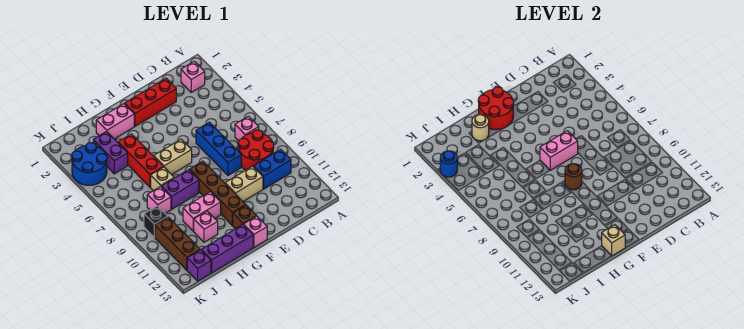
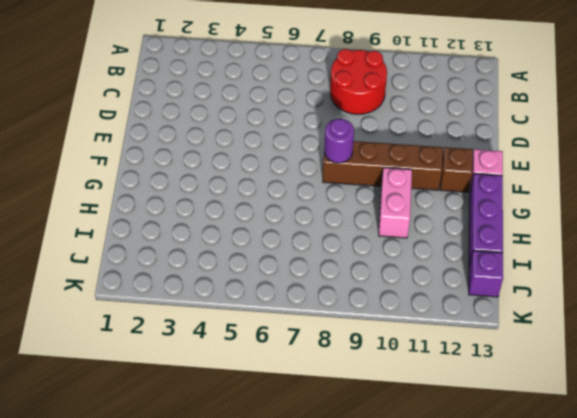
purple round brick F8 level 2 -> brown round brick F8 level 2
none -> pink brick B2 level 1
none -> pink brick B7 level 1
none -> blue brick B10:C10 level 1
none -> red brick D2:F2 level 1

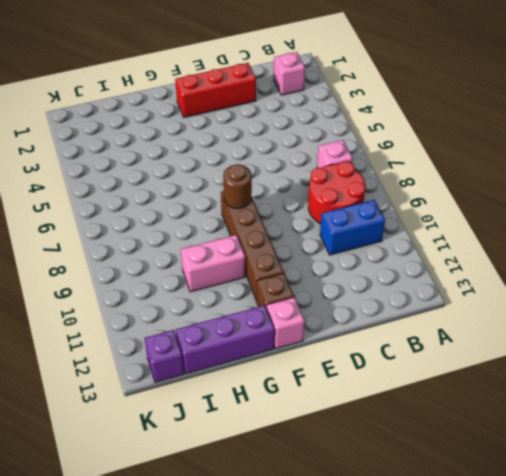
none -> blue brick D6:D8 level 1
none -> tan brick D10:E10 level 1
none -> tan brick F6:G6 level 1
none -> pink brick G2:H2 level 1

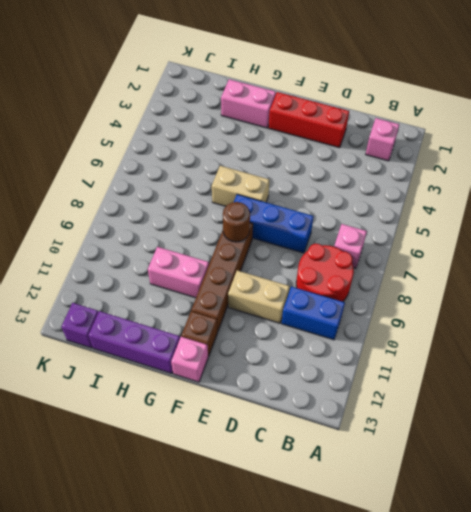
blue brick D7:F7 level 1 -> blue brick D6:D8 level 1
none -> purple brick G8:H8 level 1
none -> red brick H4:H6 level 1
none -> tan brick H7 level 1
none -> pink brick H11 level 1

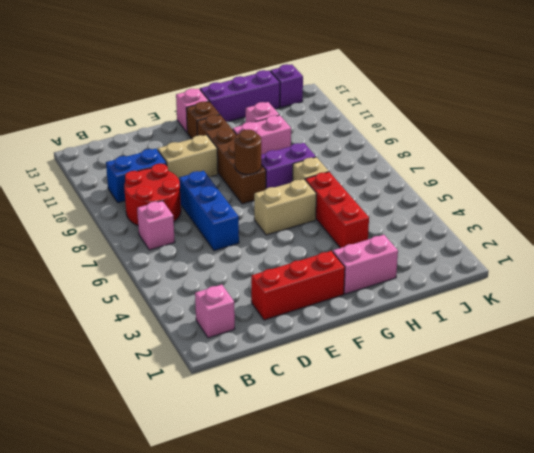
none -> purple brick I3:I4 level 1
none -> pink brick I8 level 1
none -> blue round brick J3:K4 level 1
none -> black brick J9 level 1

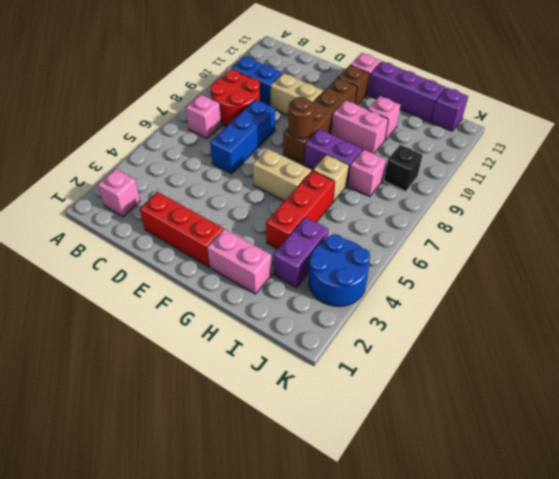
none -> brown brick J10:J12 level 1
none -> pink brick E6:F6 level 2
none -> red round brick F1:G2 level 2
none -> tan brick G13 level 2

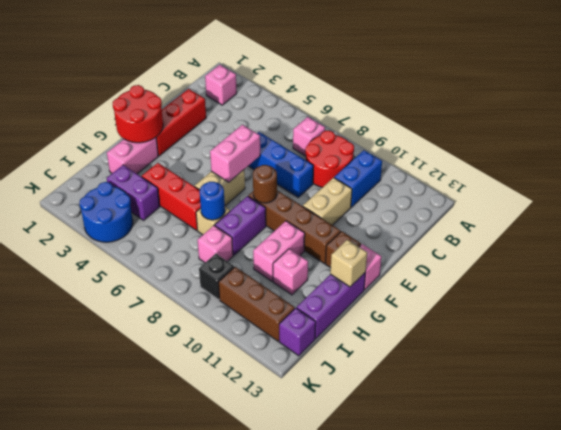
blue round brick H7 level 2 -> blue round brick K3 level 2
none -> tan round brick H2 level 2

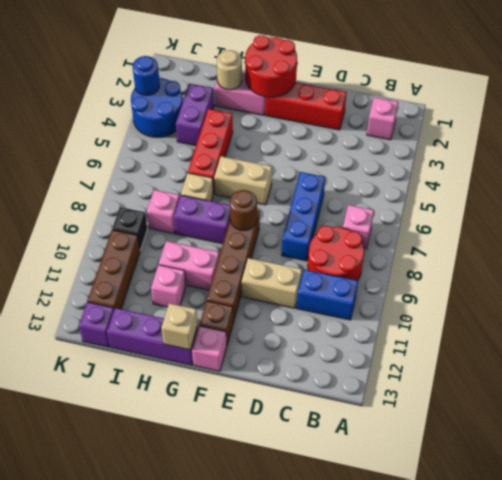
none -> pink brick E6:F6 level 2

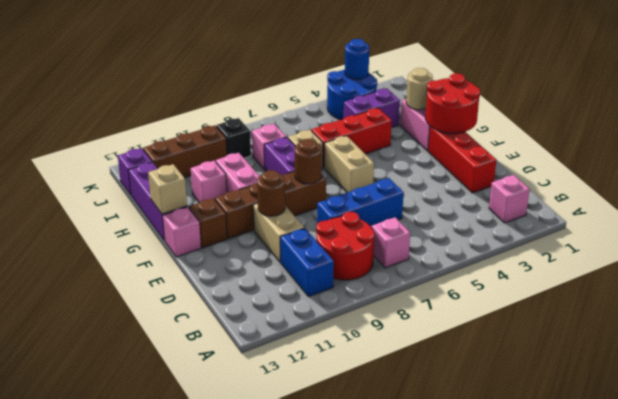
brown round brick E10 level 2 -> none
none -> pink brick E6:F6 level 2

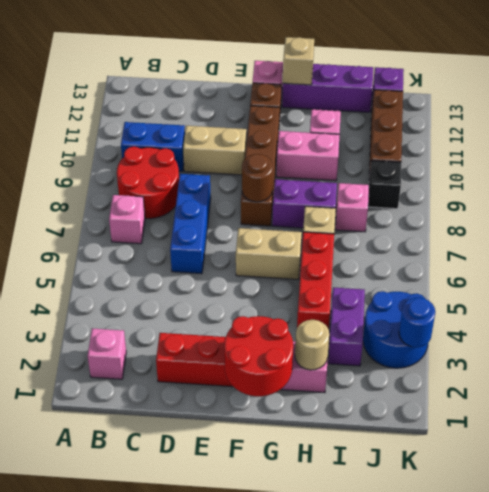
none -> pink brick E6:F6 level 2

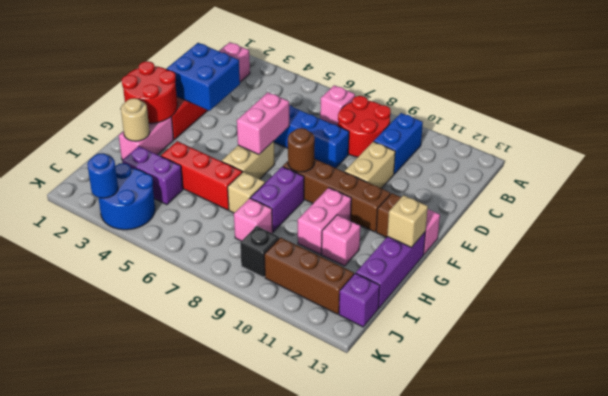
blue brick D2:E3 level 2 -> none

